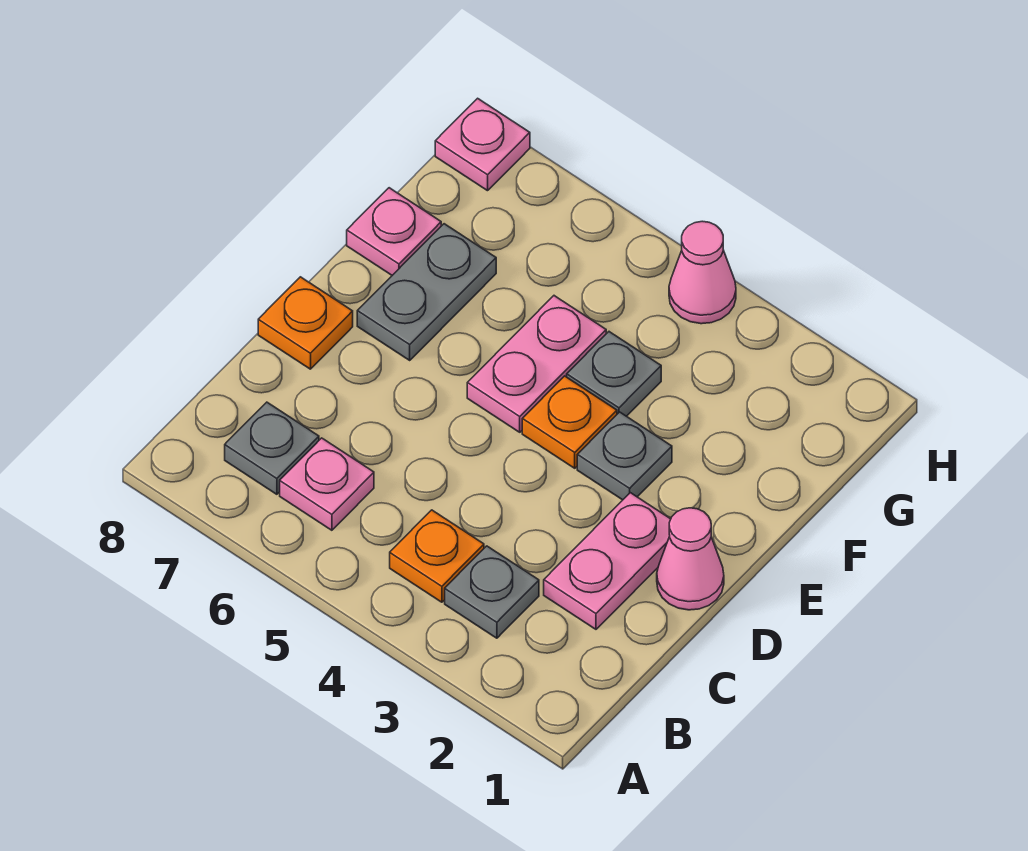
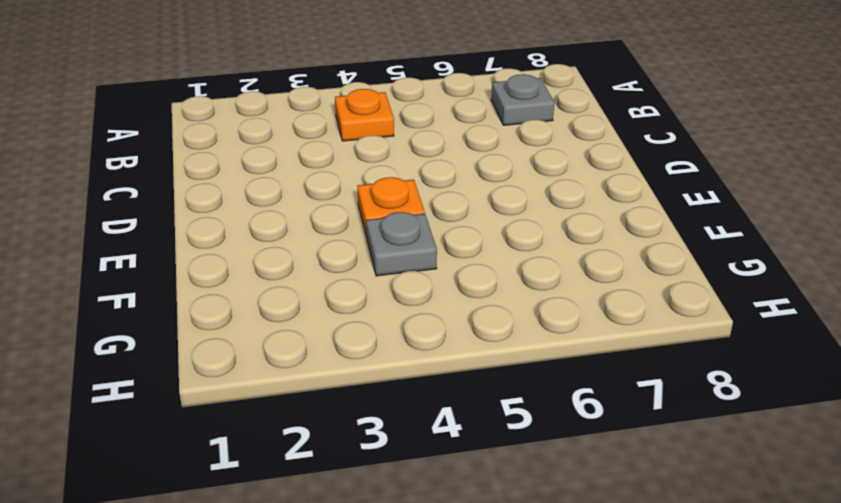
none -> grey plate B3 level 1
none -> pink plate B6 level 1
none -> pink plate C2:D2 level 1

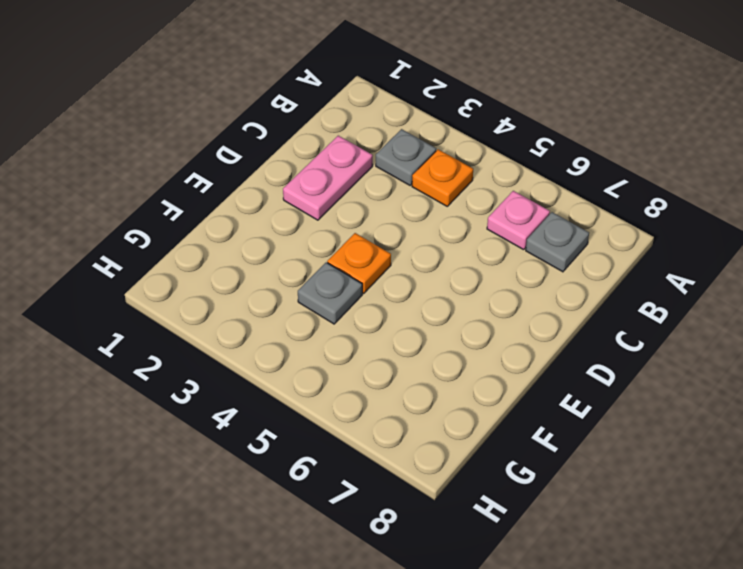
none -> pink cone D1 level 1
none -> orange plate D8 level 1
none -> grey plate E3 level 1

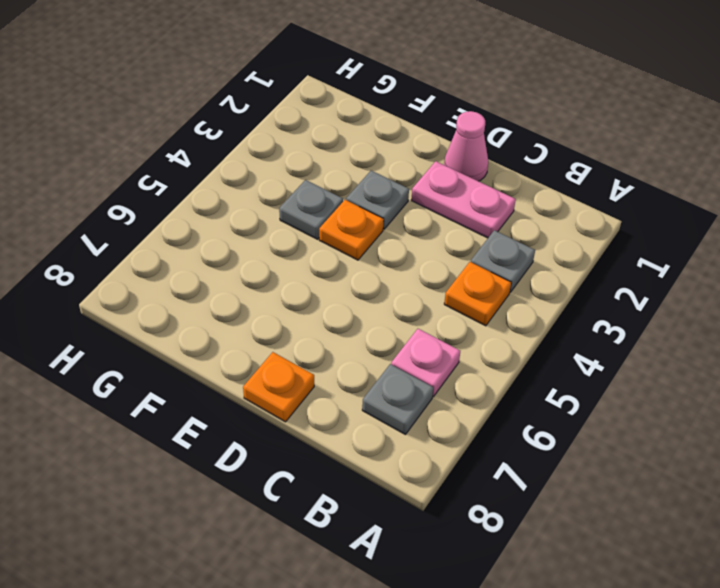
none -> pink plate E5:F5 level 1
none -> grey plate E7:F7 level 1
none -> pink plate F8 level 1

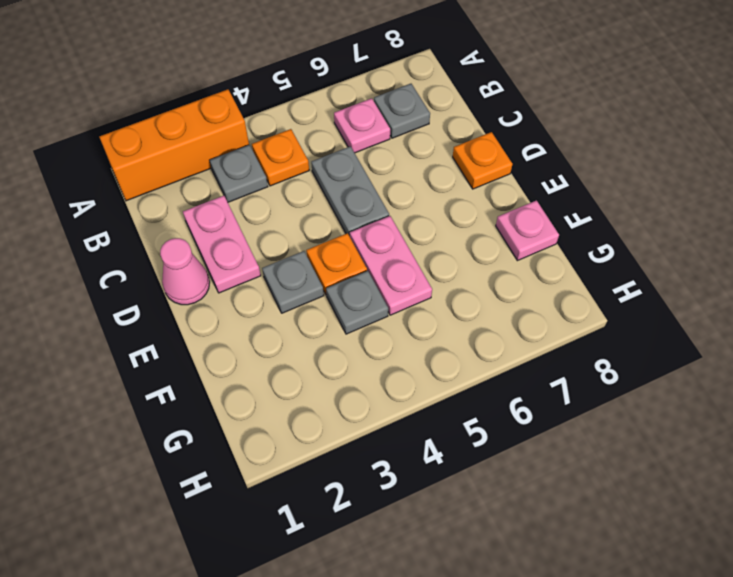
orange brick A1:A3 level 1 -> none
grey plate C5:D5 level 1 -> grey plate E7:F7 level 1
none -> pink cone H4 level 1
none -> pink plate H8 level 1

